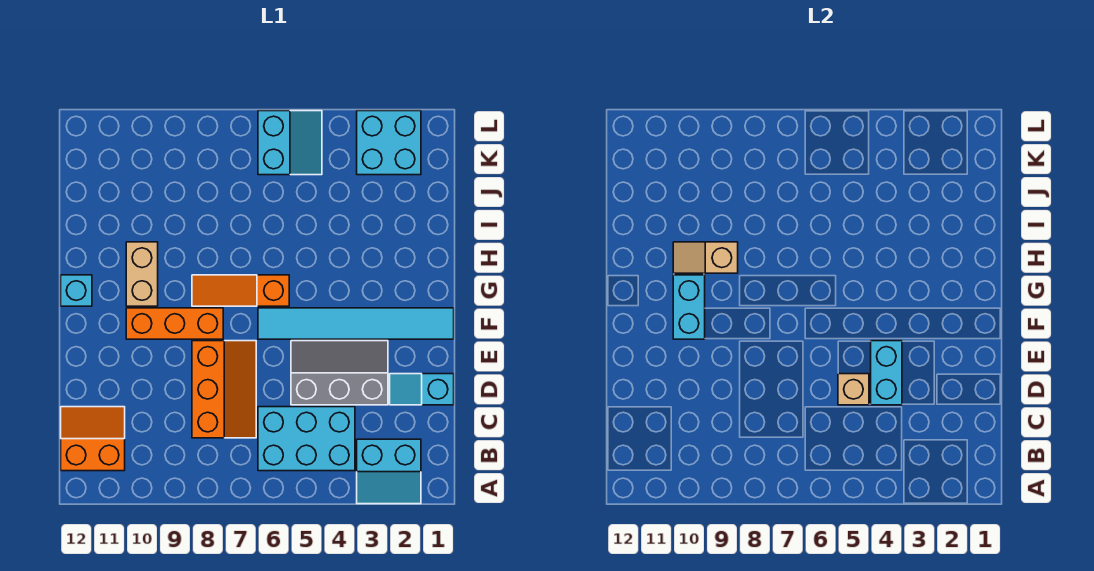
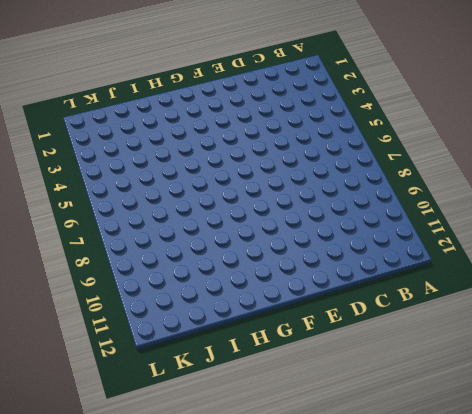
none -> cyan slope A2:B3 level 1 top B
none -> cyan brick B4:C6 level 1
none -> orange slope B11:C12 level 1 top B

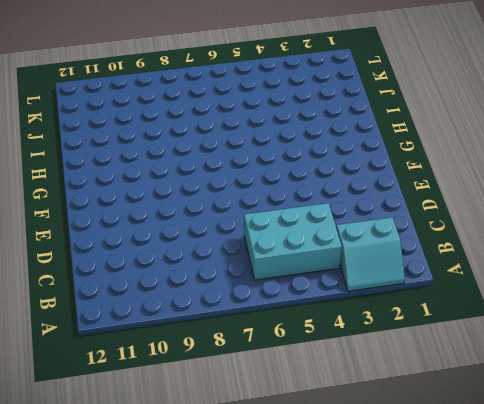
none -> orange slope B11:C12 level 1 top B
none -> orange slope C7:E8 level 1 top 8
none -> cyan slope D1:D2 level 1 top 1

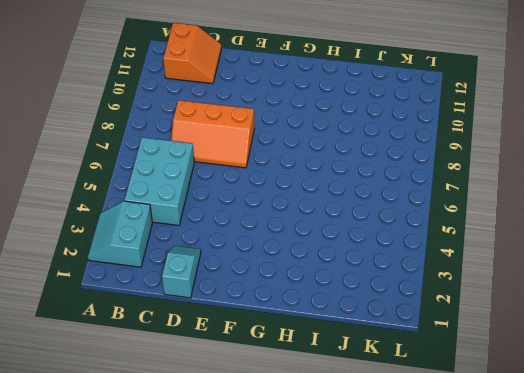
none -> grey slope D3:E5 level 1 top D
none -> cyan tile F1:F6 level 1
none -> orange brick F8:F10 level 1

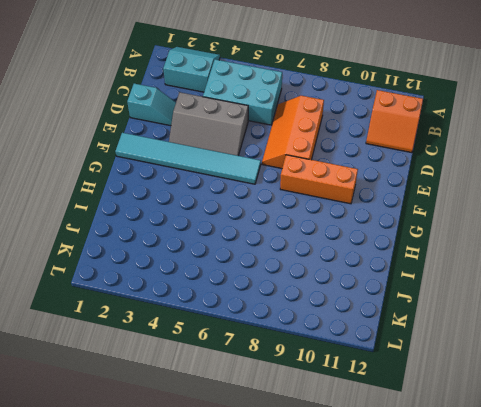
none -> orange slope G6:G8 level 1 top 6
none -> tan brick G10:H10 level 1
none -> cyan brick G12 level 1

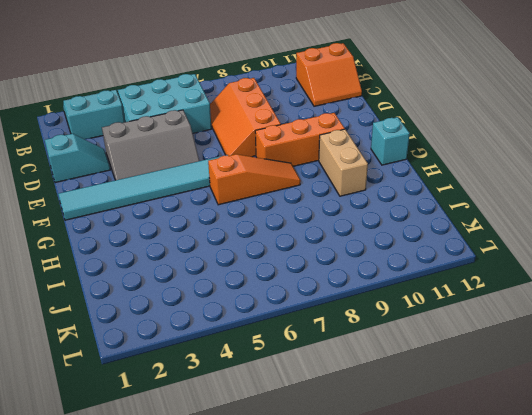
none -> cyan brick K2:L3 level 1
none -> cyan slope K5:L6 level 1 top 6
none -> cyan brick D4:E4 level 2

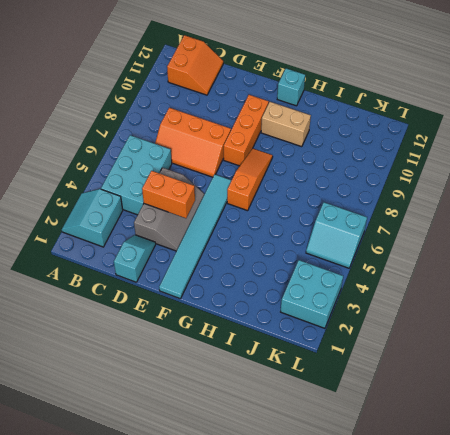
orange brick D4:E4 level 2 -> cyan brick D4:E4 level 2
none -> tan brick D5 level 2
none -> cyan brick F10:G10 level 2
none -> tan slope H9:H10 level 2 top 9

